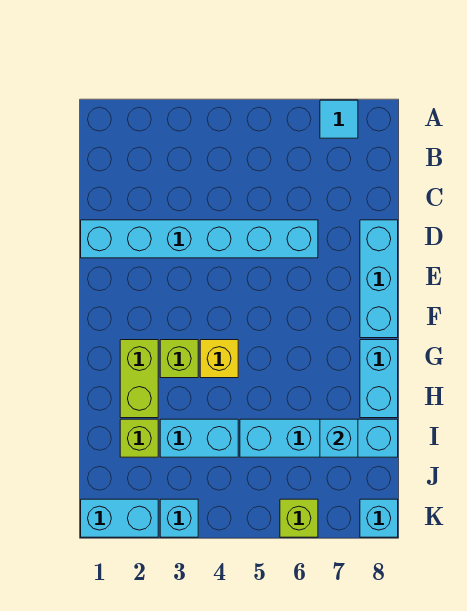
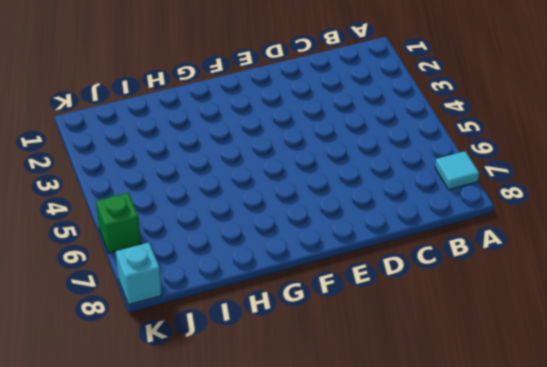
green brick K6 level 1 -> lime brick K6 level 1
none -> cyan brick D1:D6 level 1
none -> cyan brick D8:F8 level 1
none -> lime brick G2:H2 level 1

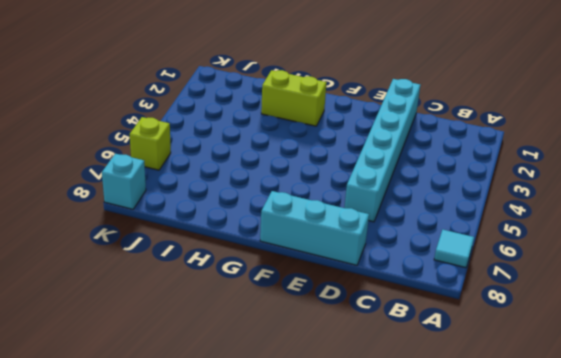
none -> lime brick G3 level 1
none -> yellow brick G4 level 1
none -> cyan brick G8:H8 level 1

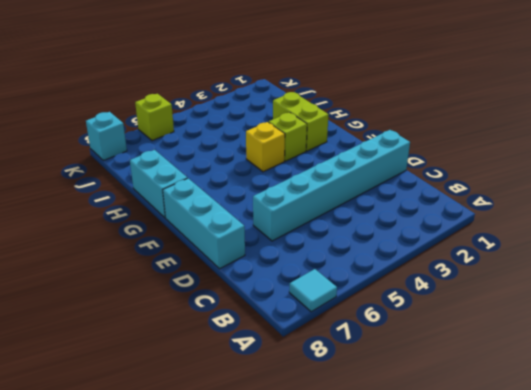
none -> lime brick I2 level 1
none -> cyan brick I3:I4 level 1
none -> cyan brick I5:I8 level 1

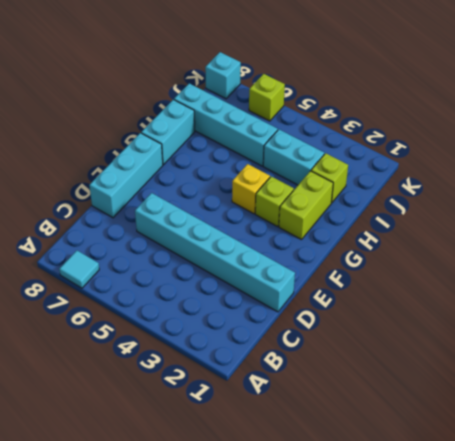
none -> cyan brick K1:K2 level 1
none -> cyan brick K3 level 1
none -> cyan brick I7 level 2

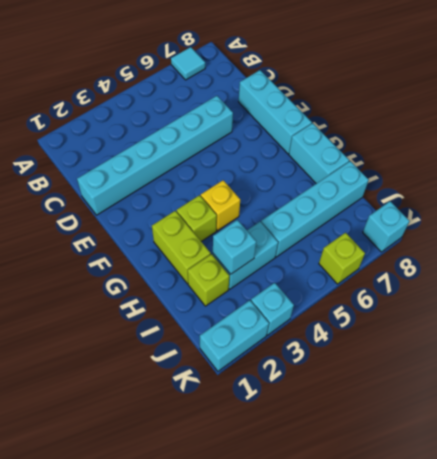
cyan brick I3 level 2 -> cyan brick I7 level 2

